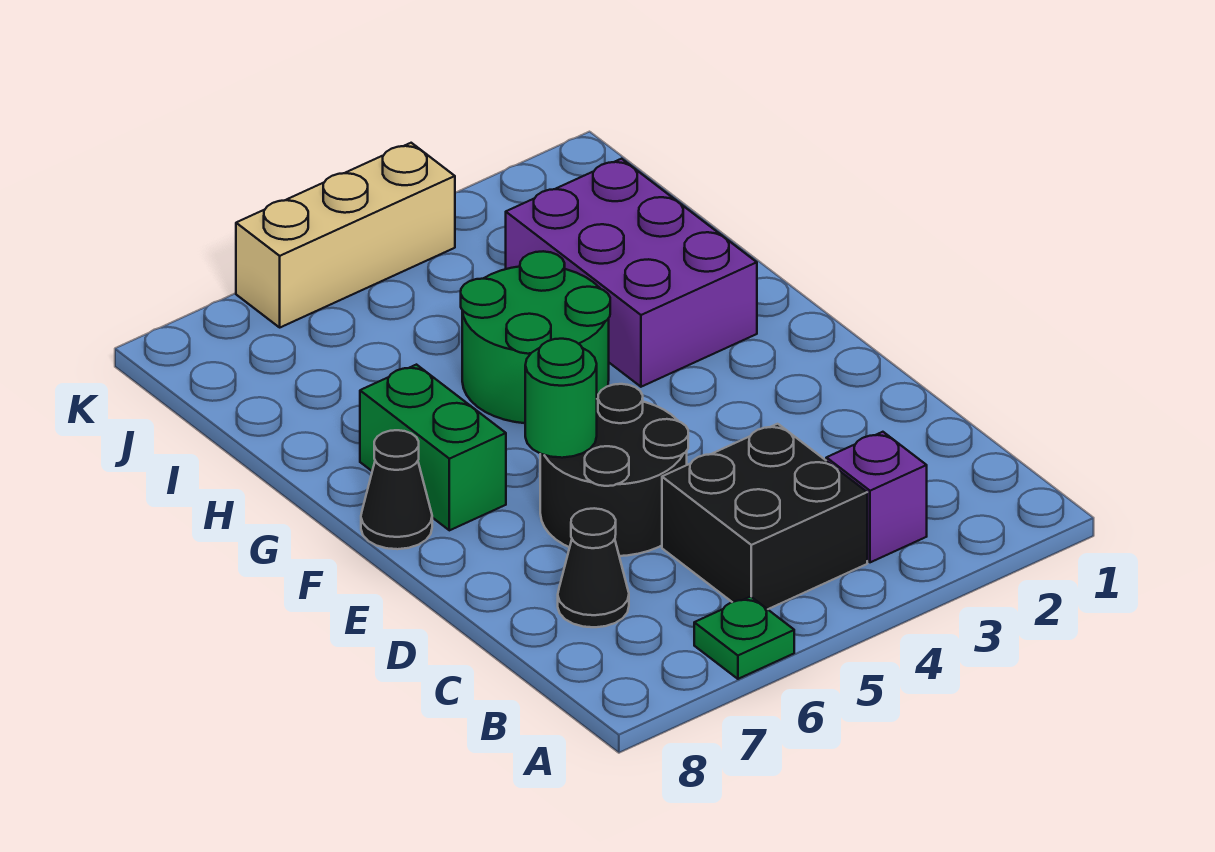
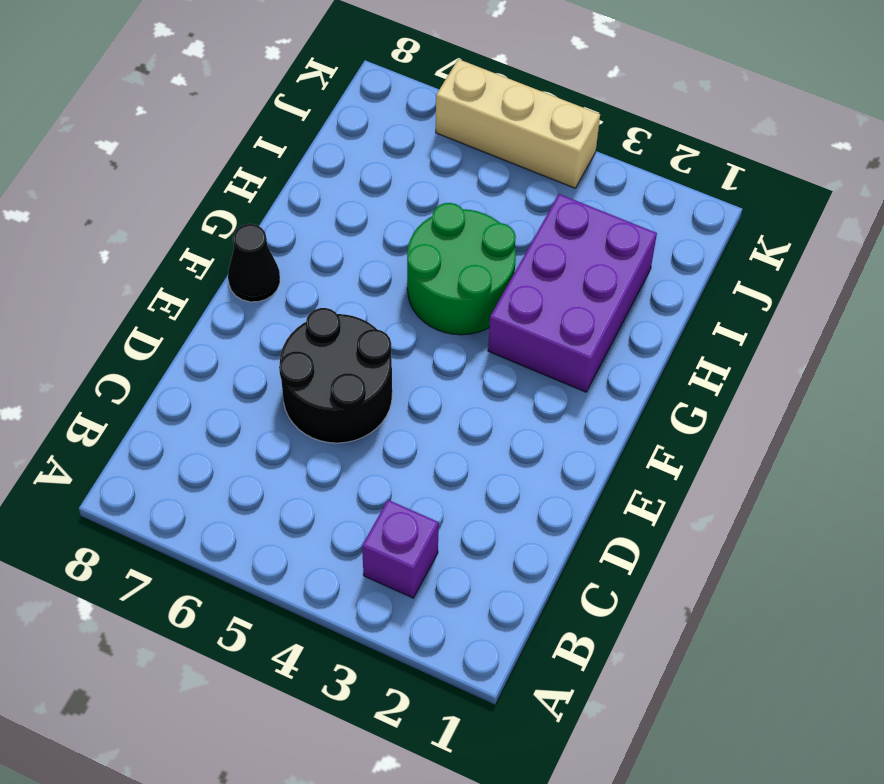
none -> green plate A6 level 1
none -> black brick B4:C5 level 1

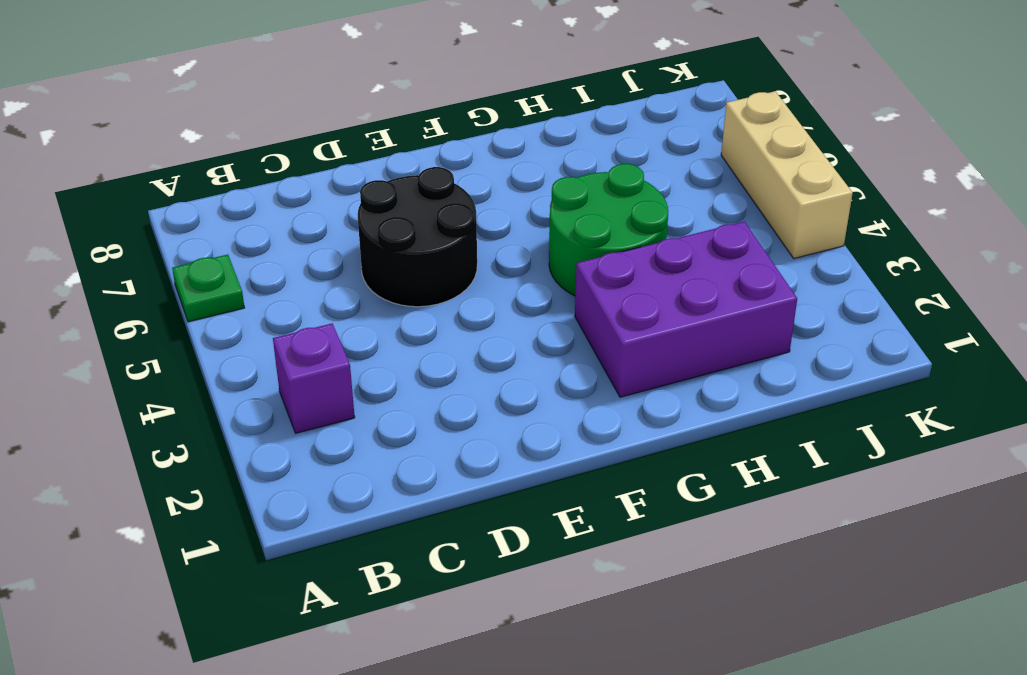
none -> black brick B4:C5 level 1
none -> black cone C7 level 1

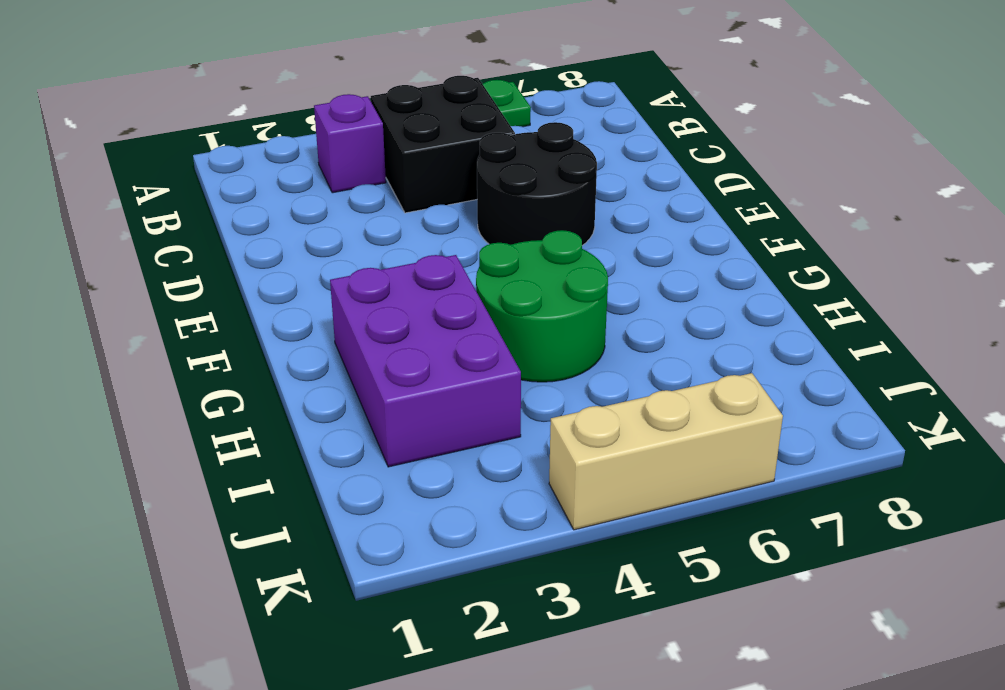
none -> black cone C7 level 1
none -> green brick F7:G7 level 1

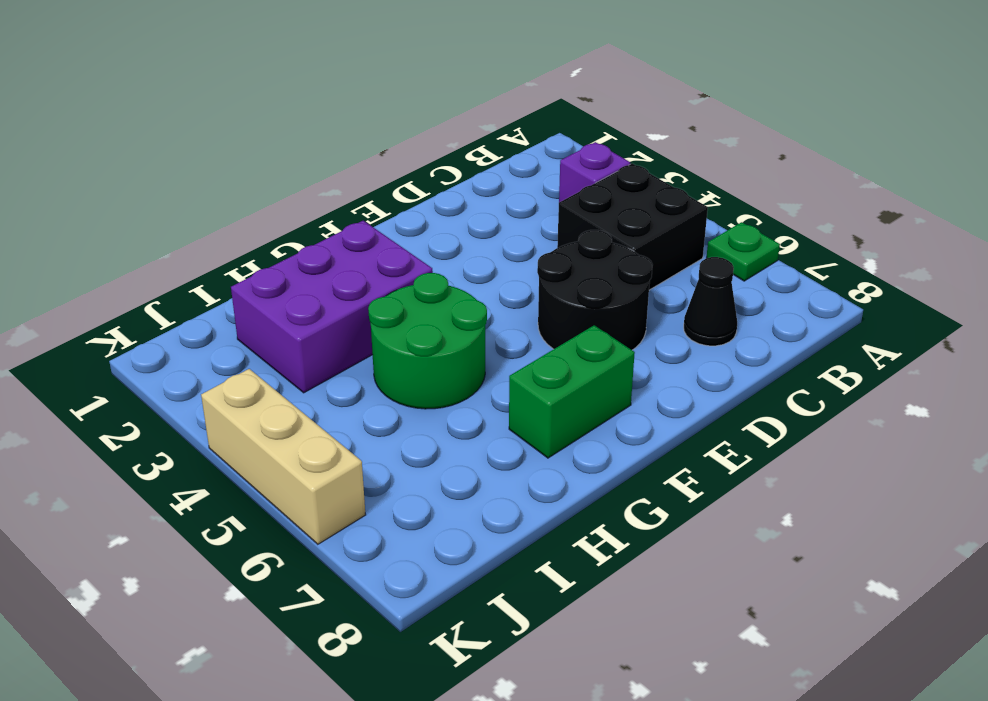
none -> black cone F8 level 1
none -> green round brick E6 level 2

